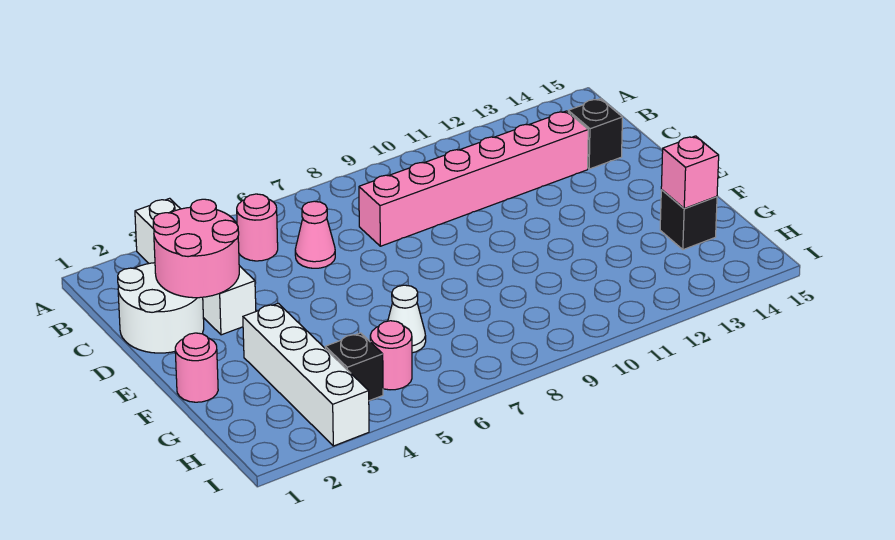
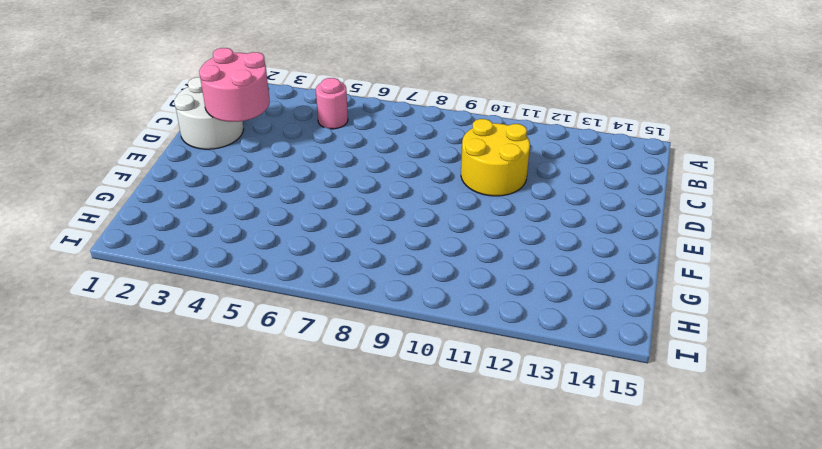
yellow round brick C10:D11 level 1 -> pink brick C8:C13 level 1
none -> white brick A3:D3 level 1
none -> pink cone C6 level 1
none -> black brick C14 level 1

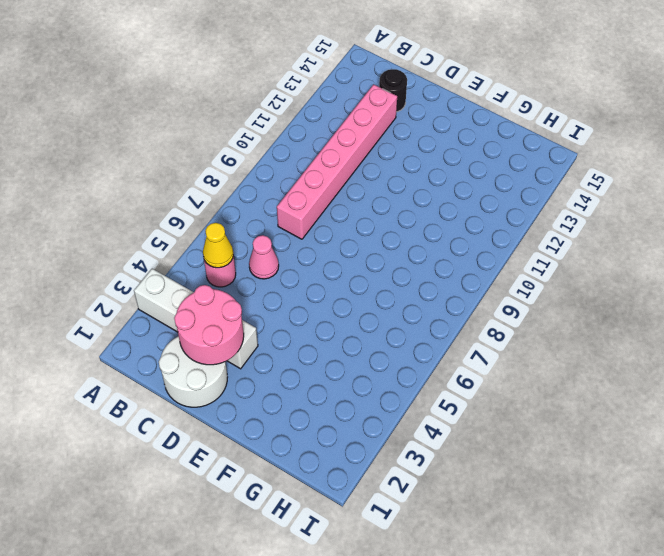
yellow cone B5 level 2 -> none
black round brick C14 level 1 -> black brick C14 level 1
none -> pink round brick F1 level 1
none -> white brick F3:I3 level 1
none -> white cone G6 level 1

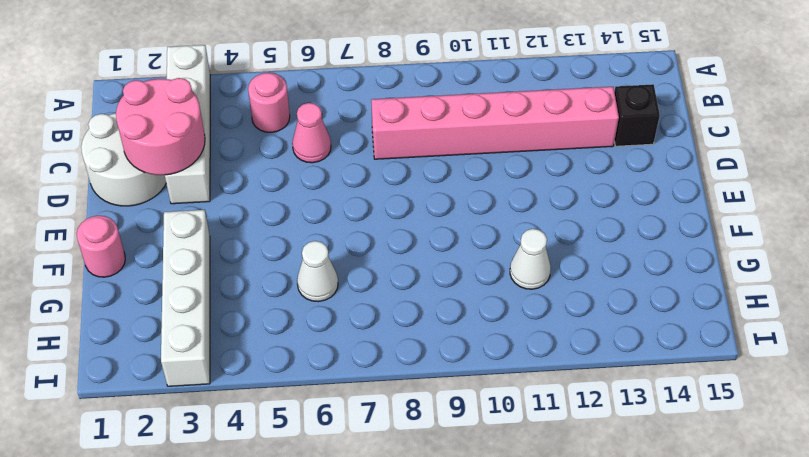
white cone G11 level 1 -> none
none -> black brick G14 level 1
none -> black brick H4 level 1
none -> pink round brick H5 level 1

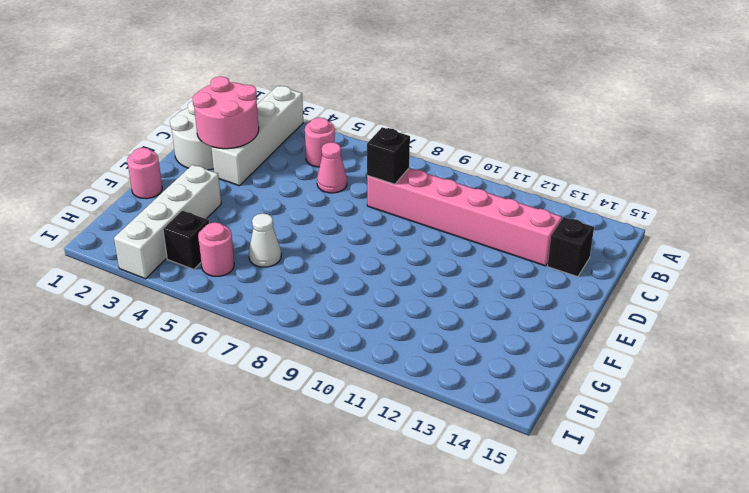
black brick C8 level 2 -> black brick G14 level 1
none -> pink brick G14 level 2

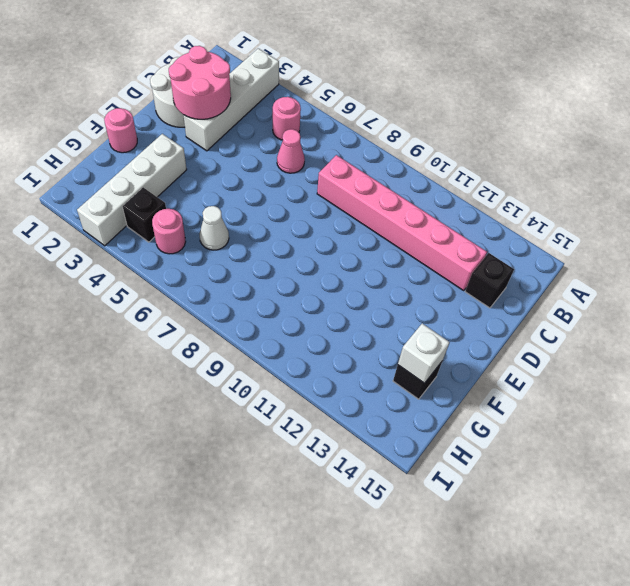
white brick G14 level 2 -> pink brick G14 level 2

